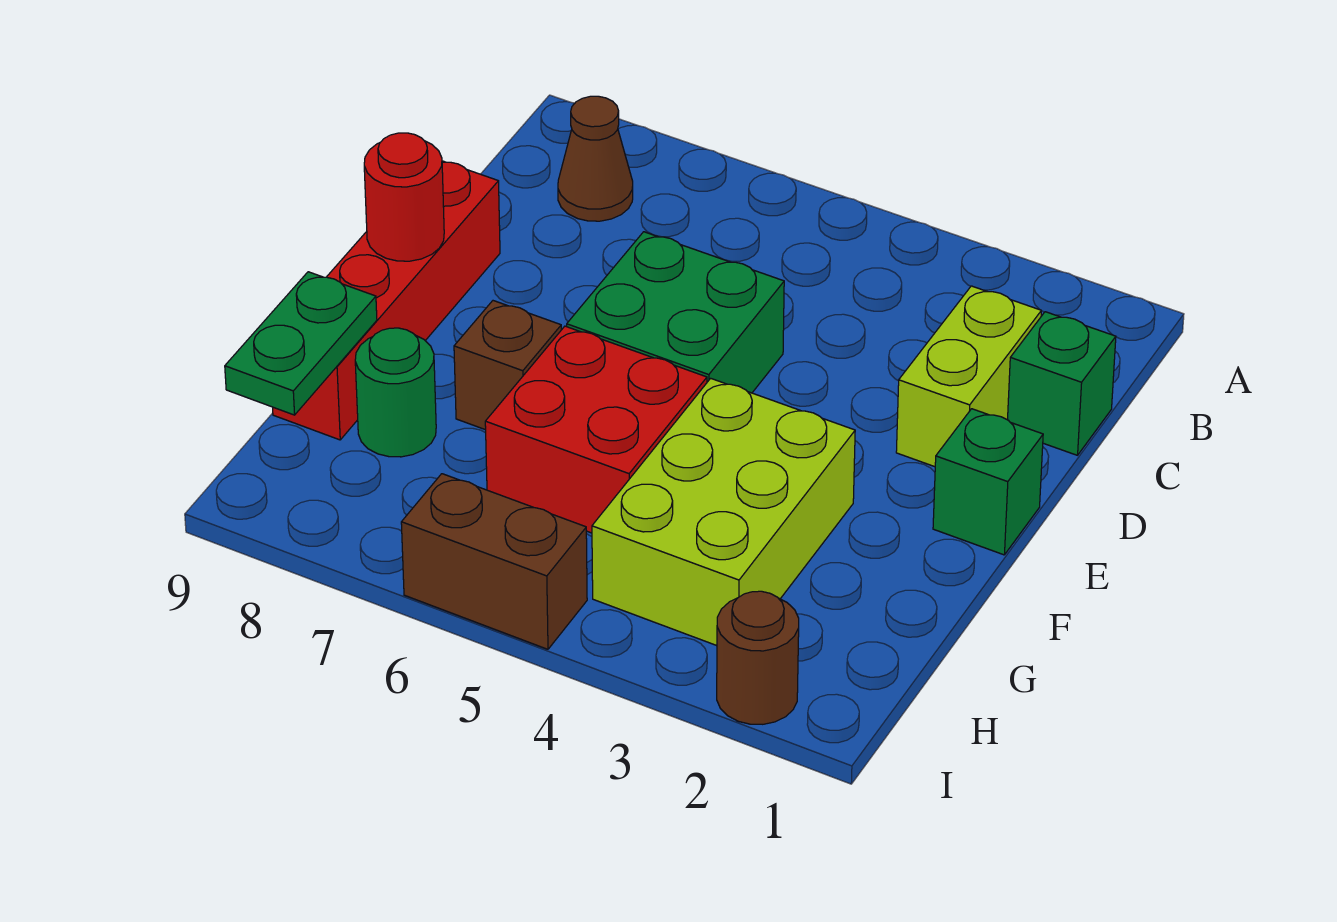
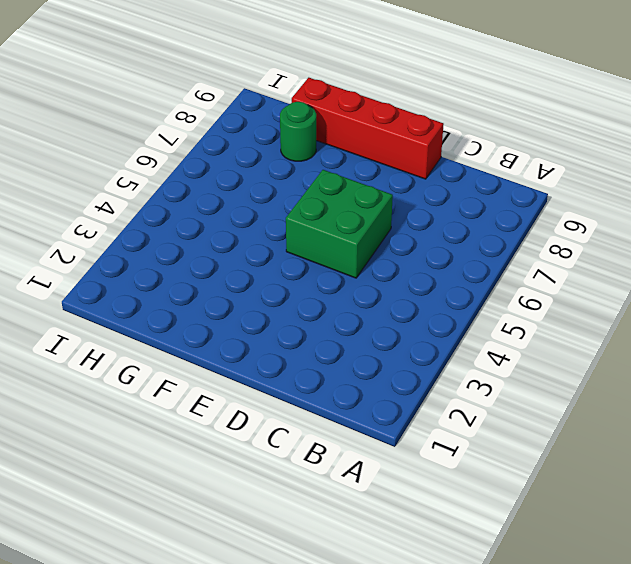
none -> brown cone B8 level 1
none -> green brick C1 level 1
none -> lime brick C2:D2 level 1

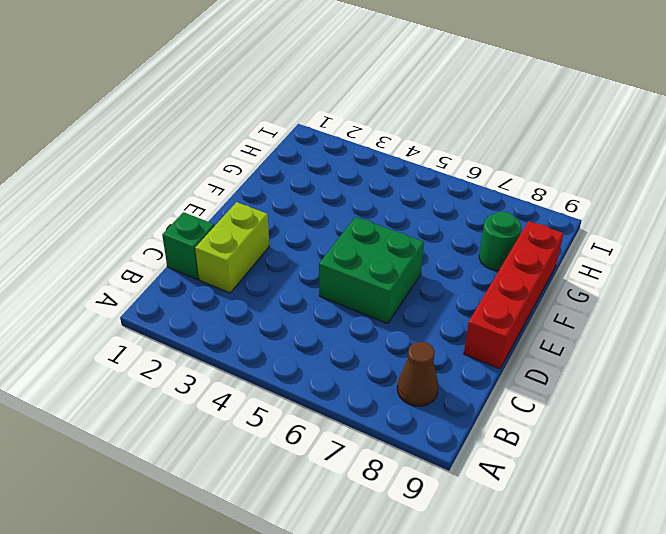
none -> green brick E1 level 1
none -> lime brick F3:H4 level 1
none -> red brick F5:G6 level 1

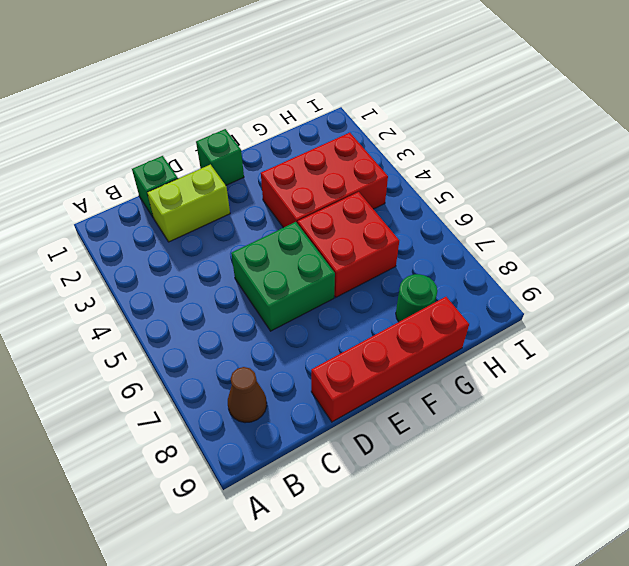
red brick F3:H4 level 1 -> lime brick F3:H4 level 1
none -> brown brick F7 level 1
none -> brown round brick I2 level 1
none -> brown brick I5:I6 level 1

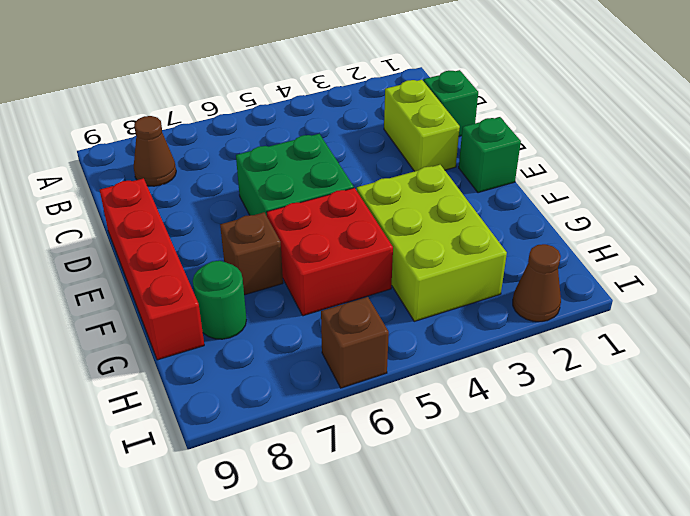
brown cone I2 level 1 -> brown round brick I2 level 1
brown brick I6 level 1 -> brown brick I5:I6 level 1
none -> red round brick E9 level 2
none -> green plate G9:H9 level 2

